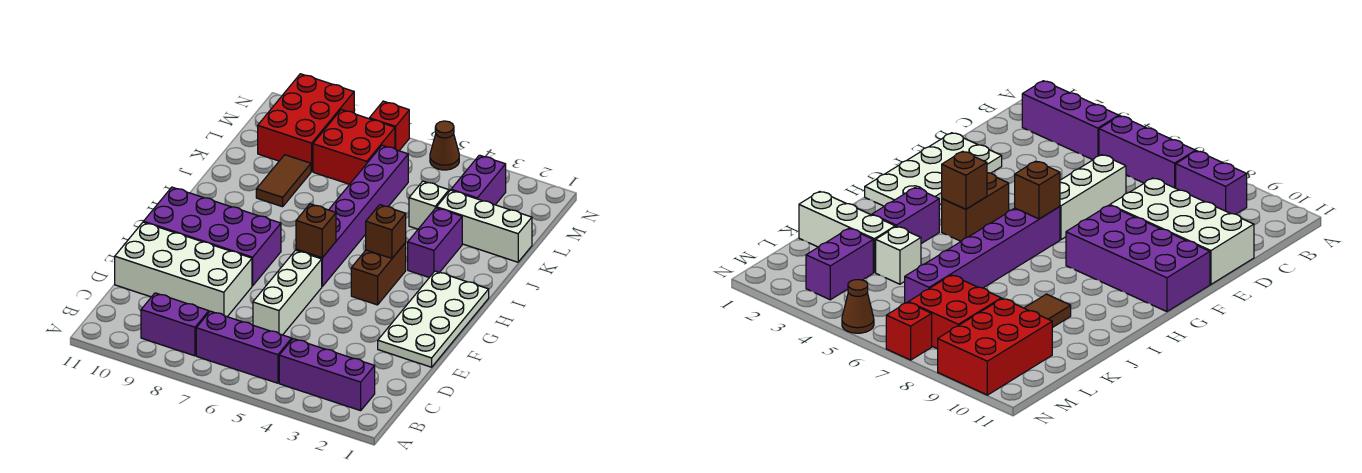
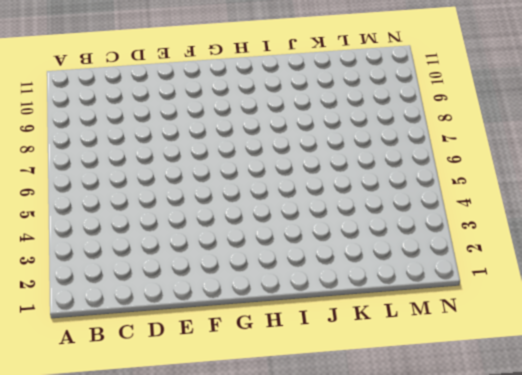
none -> purple brick B2:B4 level 1
none -> purple brick B5:B7 level 1
none -> purple brick B8:B9 level 1

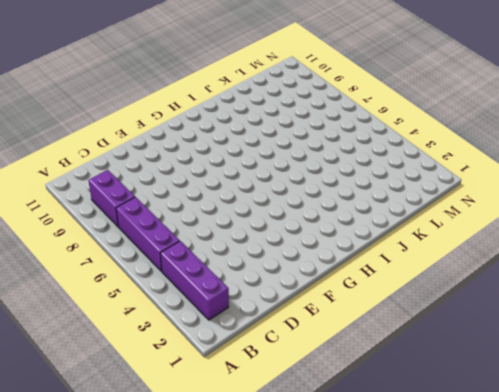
none -> white brick D6:F6 level 1
none -> white brick D8:E11 level 1
none -> white plate E1:H2 level 1

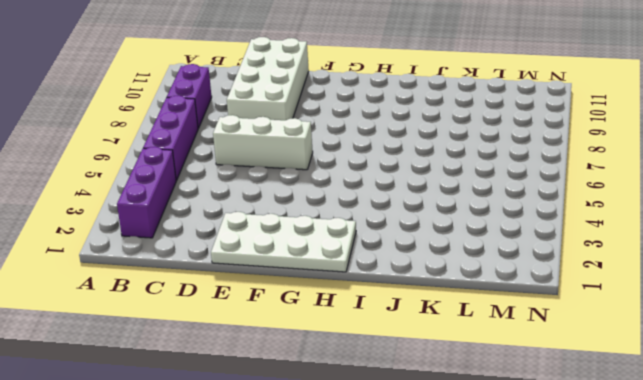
none -> purple brick F8:G11 level 1
none -> brown brick G4:H4 level 1
none -> purple brick G6:L6 level 1

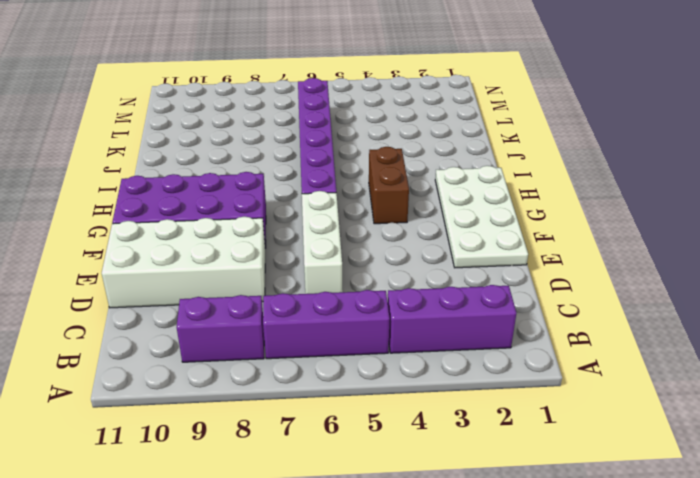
none -> purple brick I3:J3 level 1
none -> brown tile J9:K9 level 1
none -> white brick K1:K3 level 1

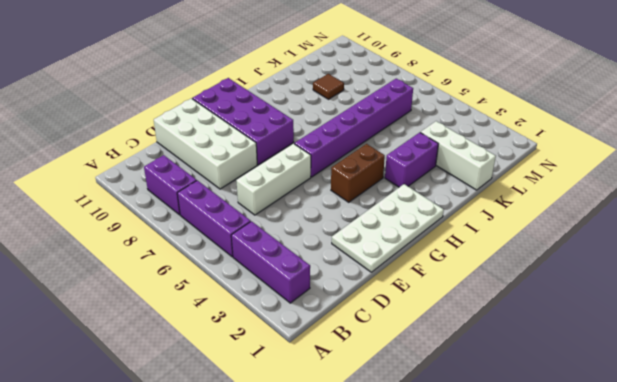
brown tile K9 level 1 -> brown tile J9:K9 level 1
none -> white brick K4 level 1
none -> purple brick L3:M3 level 1
none -> red brick L7:M8 level 1

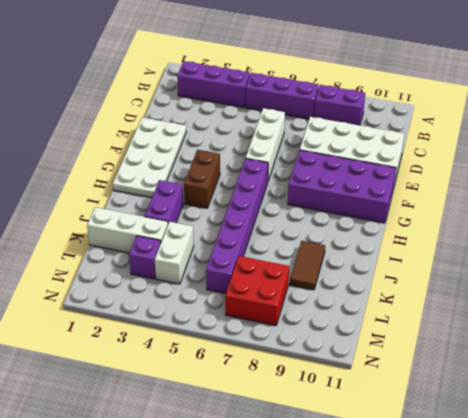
white brick K4:L4 level 1 -> white brick K4 level 1
purple brick L3 level 1 -> purple brick L3:M3 level 1
none -> red brick L9:N10 level 1
none -> brown cone N5 level 1
none -> red brick N7 level 1

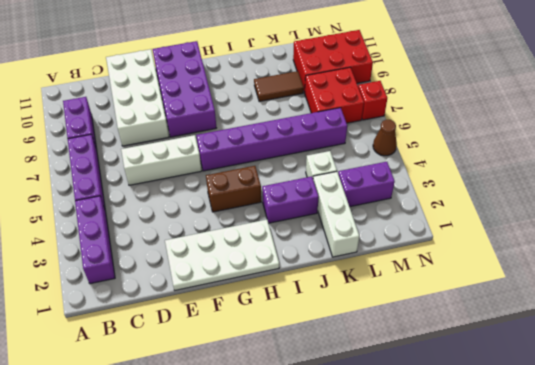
none -> brown brick G6 level 2
none -> brown brick H4 level 2

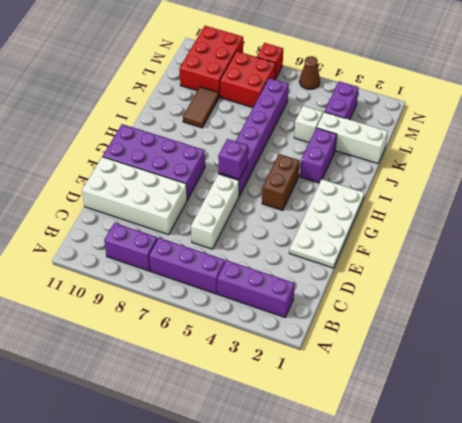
purple brick G6 level 2 -> brown brick G6 level 2
none -> brown brick H4 level 2

